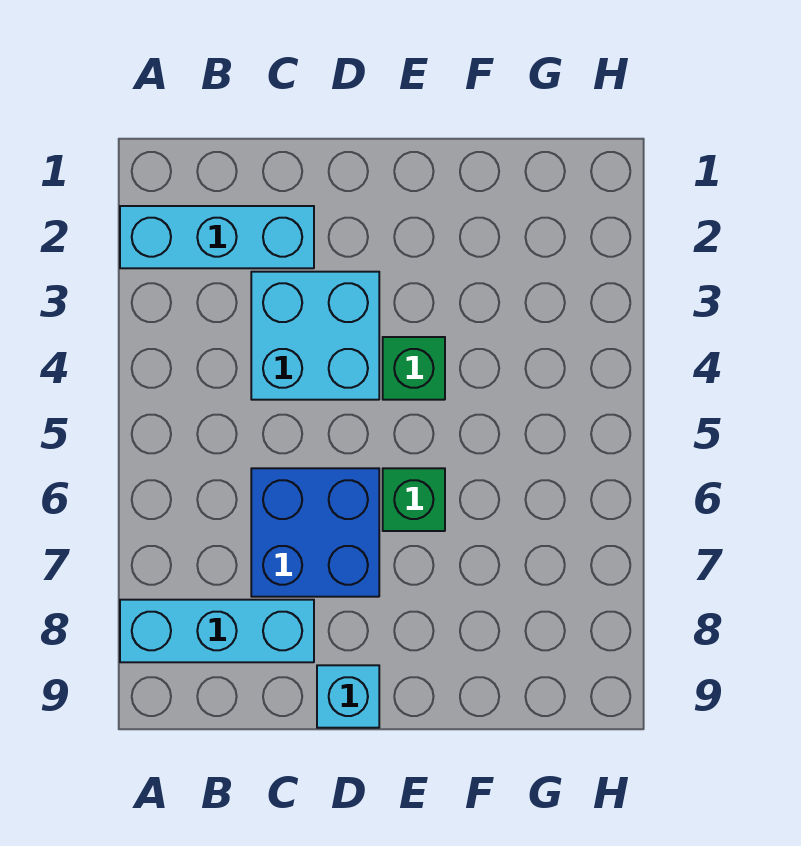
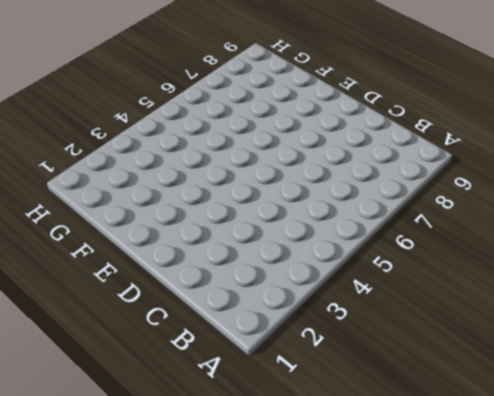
none -> cyan brick A2:C2 level 1
none -> cyan brick A8:C8 level 1

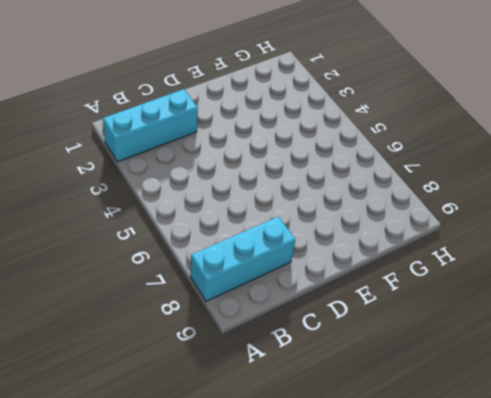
none -> cyan brick C3:D4 level 1
none -> blue brick C6:D7 level 1

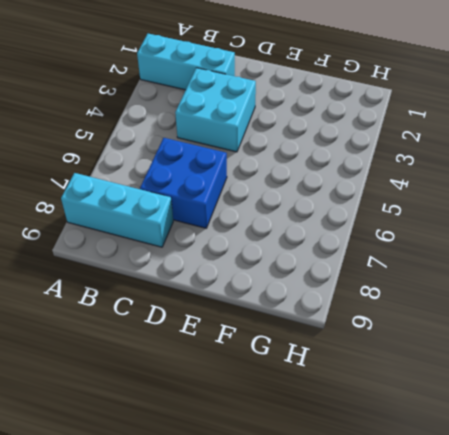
none -> cyan brick D9 level 1
none -> green brick E4 level 1

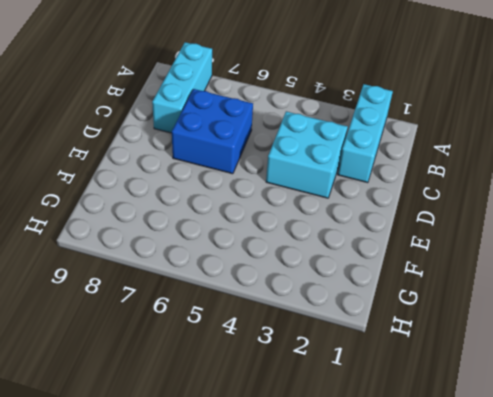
none -> cyan brick D9 level 1
none -> green brick E4 level 1

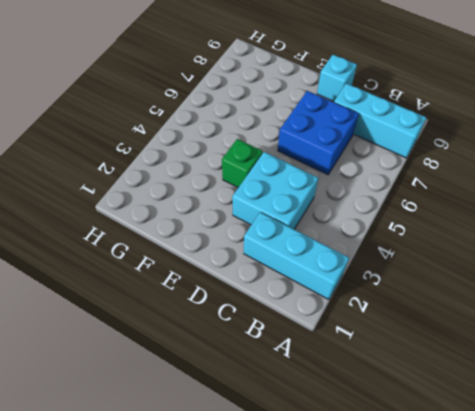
none -> green brick E6 level 1

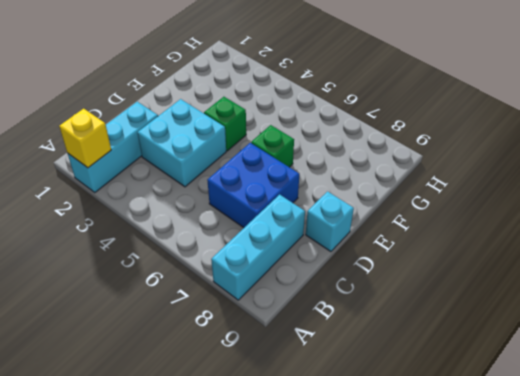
yellow brick A2 level 2 -> none

